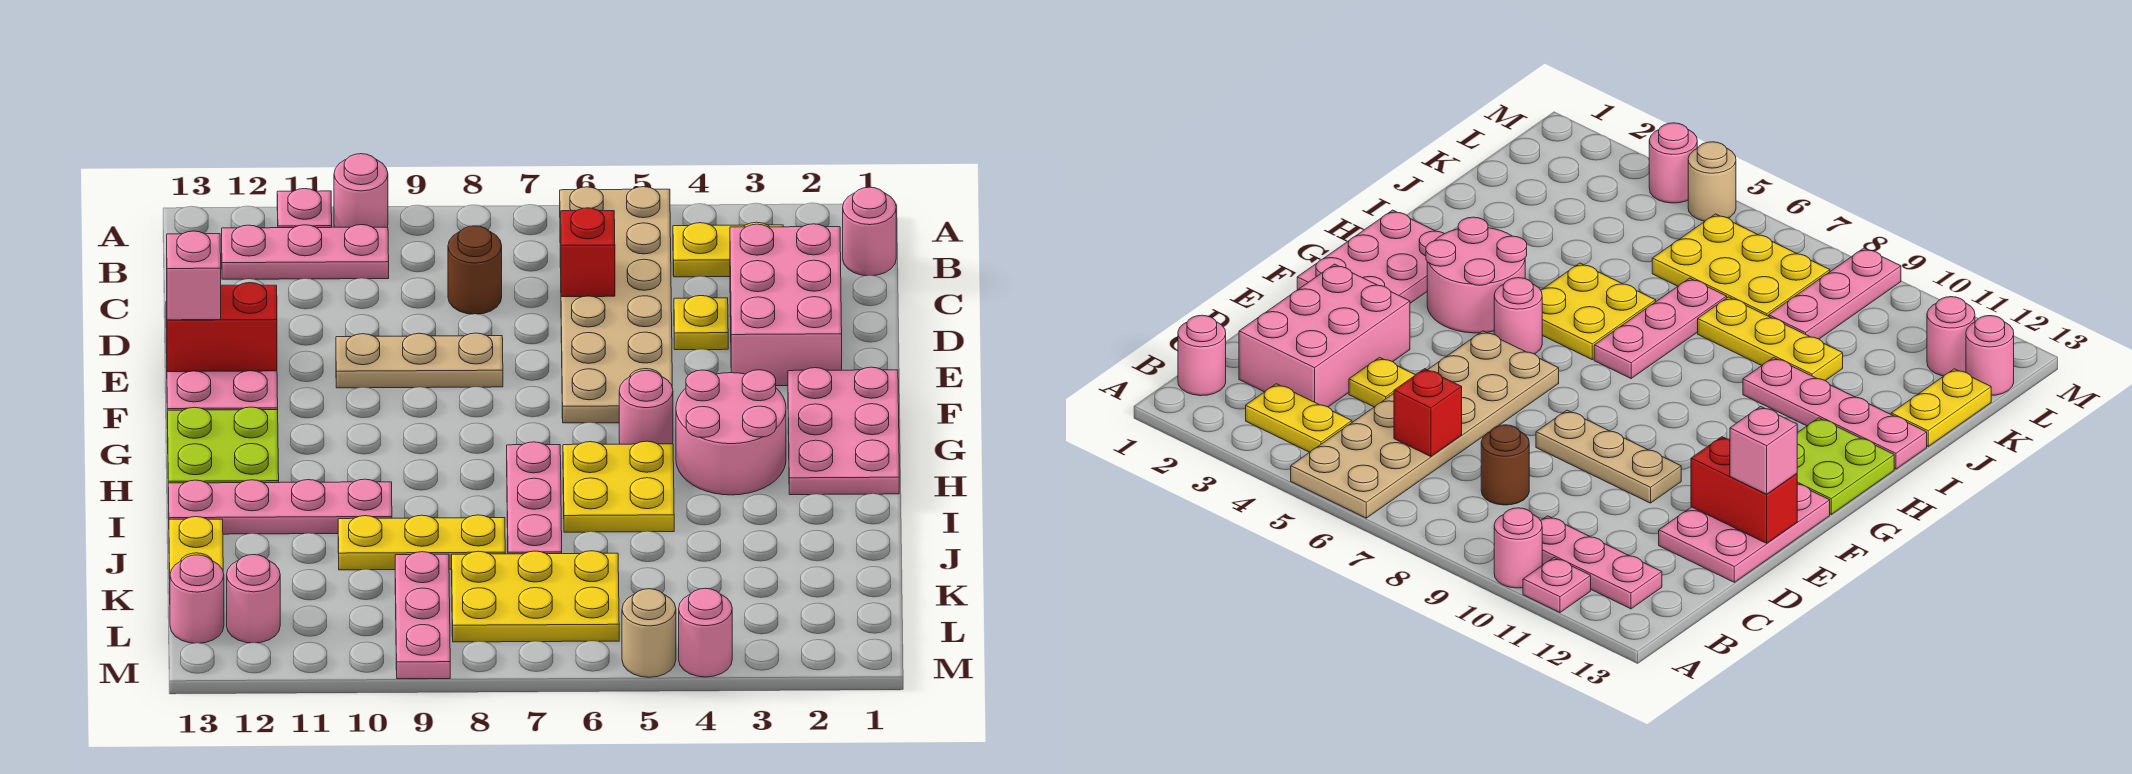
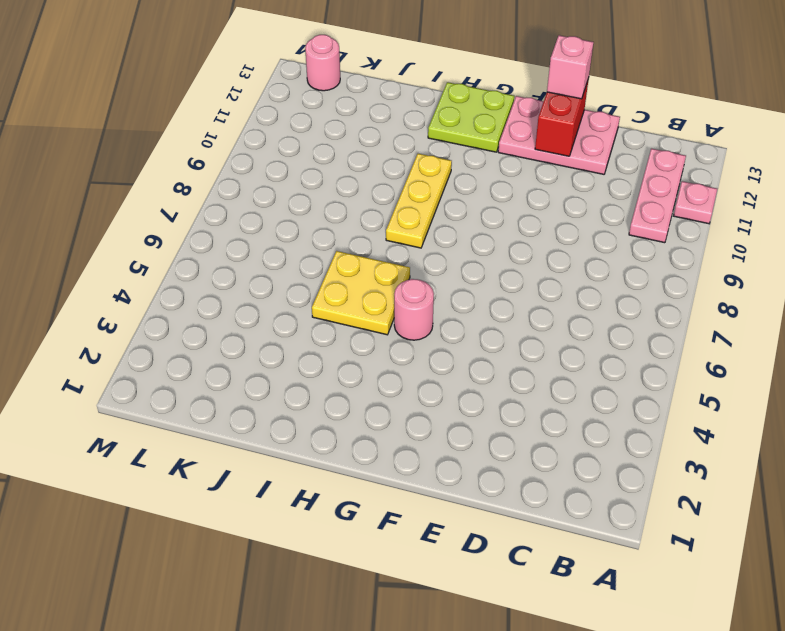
yellow plate H8:H10 level 1 -> yellow plate J8:J10 level 1
none -> tan plate A5:F6 level 1
none -> pink round brick A10 level 1
none -> pink round brick B1 level 1

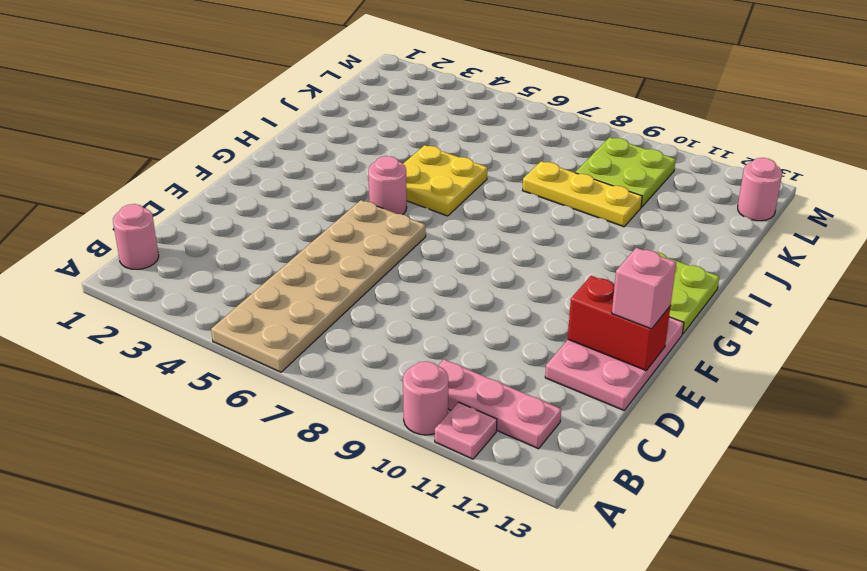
lime plate K9:L10 level 1 -> pink plate K9:M9 level 1
none -> yellow plate B3:B4 level 1
none -> pink brick C2:E3 level 1
none -> brown round brick C8 level 1

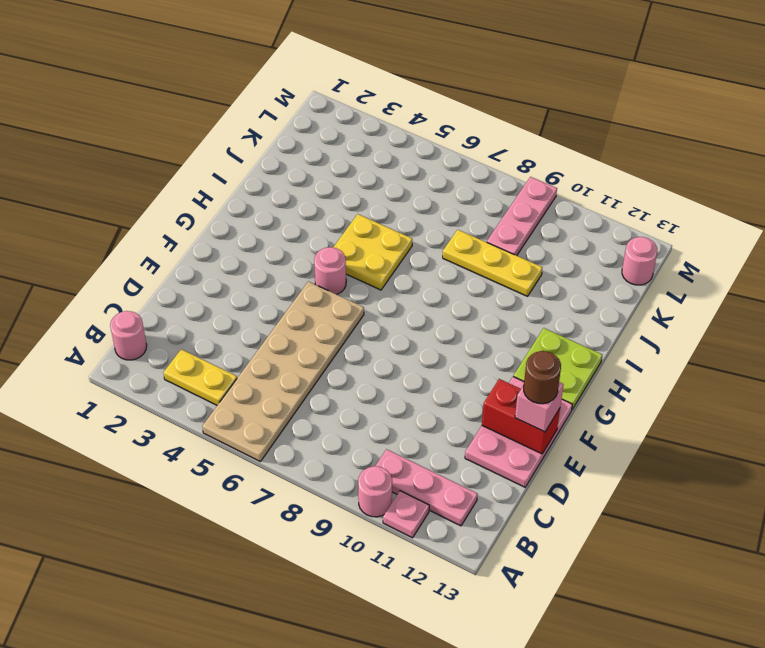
brown round brick E13 level 4 -> brown round brick C8 level 1
none -> pink brick C2:E3 level 1
none -> yellow plate D4 level 1
none -> tan plate E8:E10 level 1

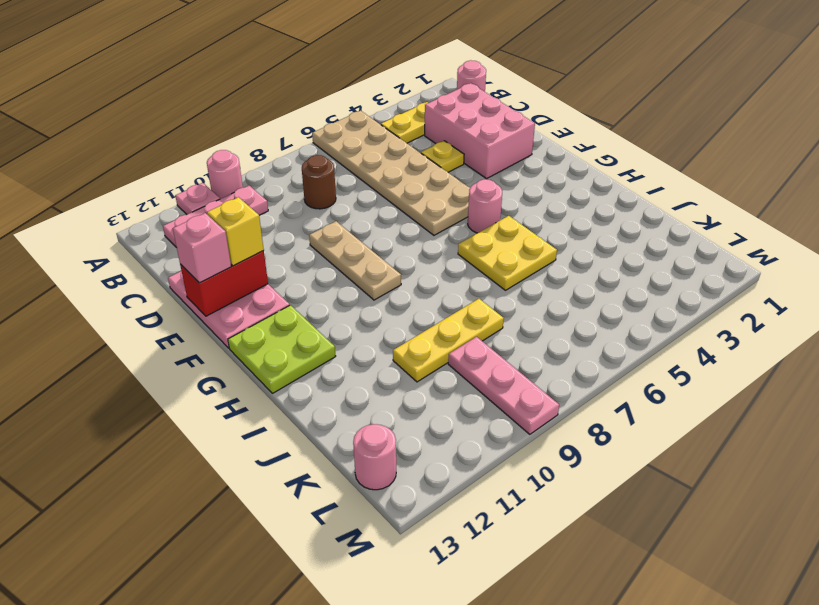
tan plate E9:G9 level 1 -> tan plate E8:E10 level 1
yellow brick E12 level 3 -> none
none -> pink plate F1:H2 level 1
none -> pink round brick G3:H4 level 1
none -> pink plate H7:J7 level 1

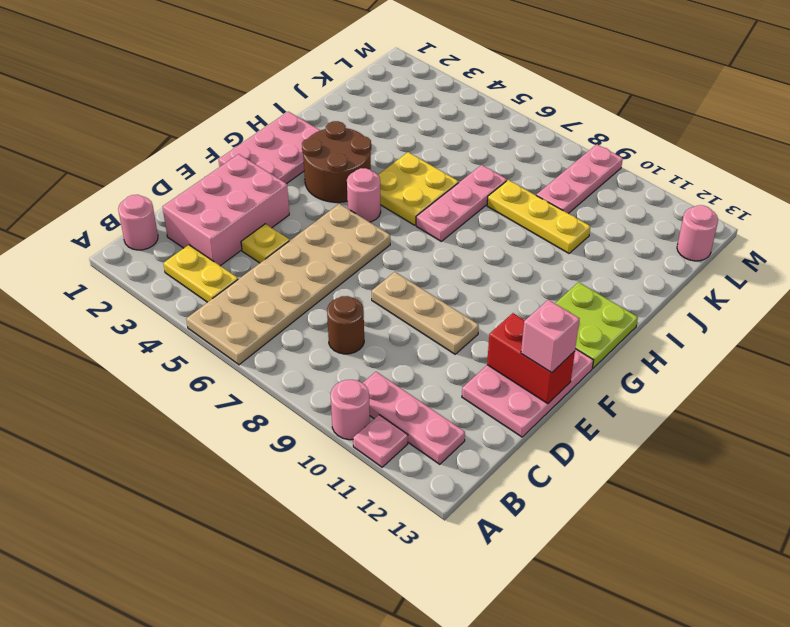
brown round brick G3:H4 level 1 -> pink round brick G3:H4 level 1
none -> pink plate I10:I13 level 1
none -> yellow plate J13:K13 level 1
none -> yellow plate K6:L8 level 1

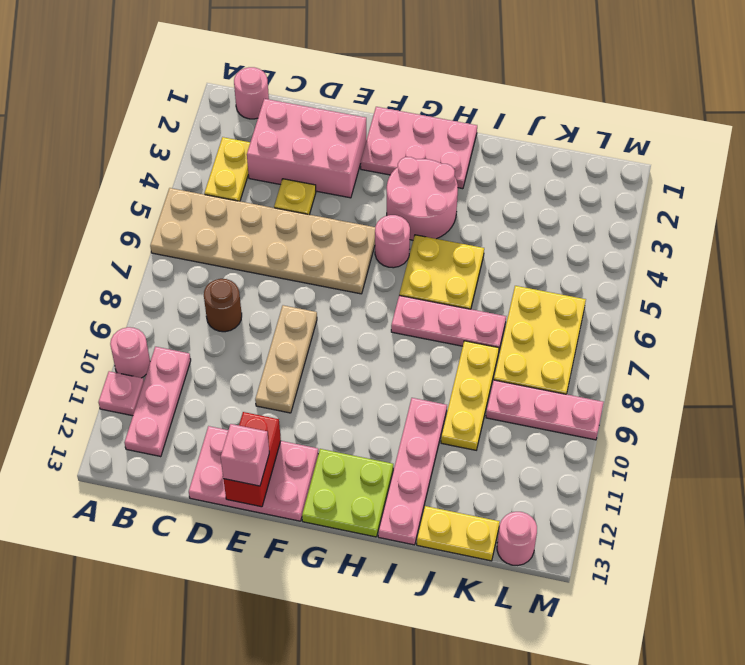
none -> pink round brick L12 level 1
none -> pink round brick M4 level 1
none -> tan round brick M5 level 1

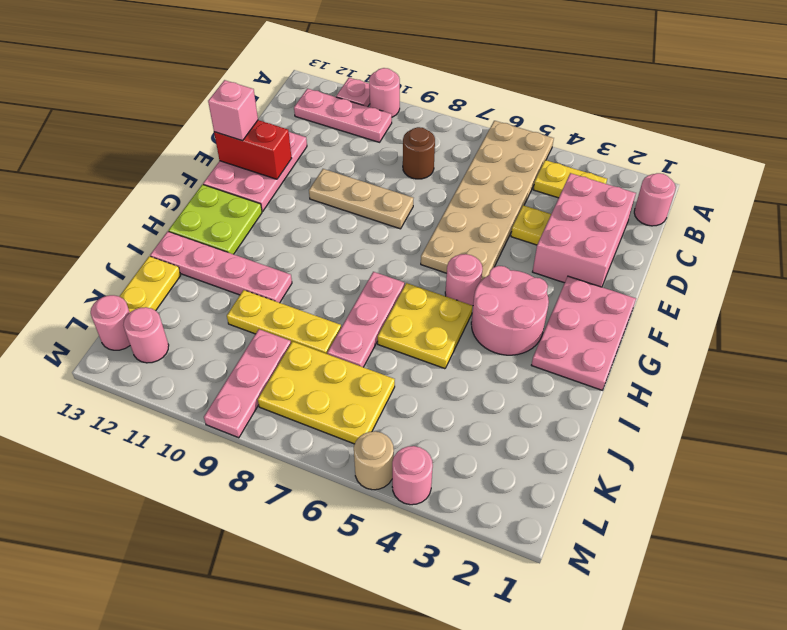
none -> red brick C6 level 2

